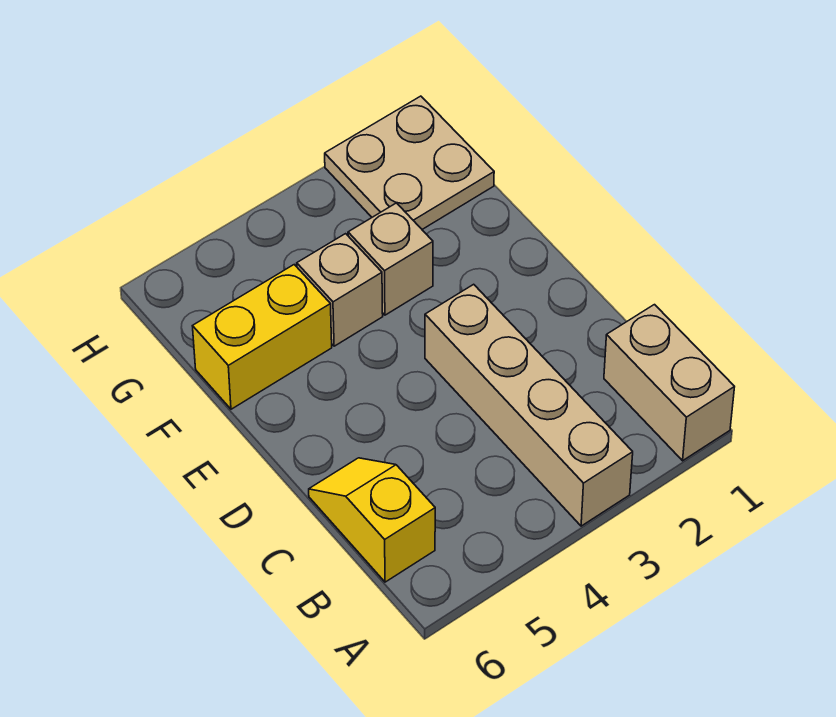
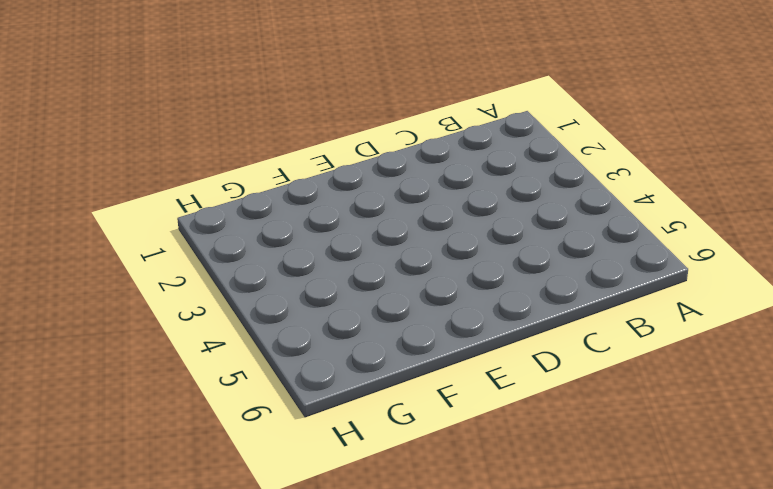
none -> tan brick A1:B1 level 1
none -> tan brick A3:D3 level 1

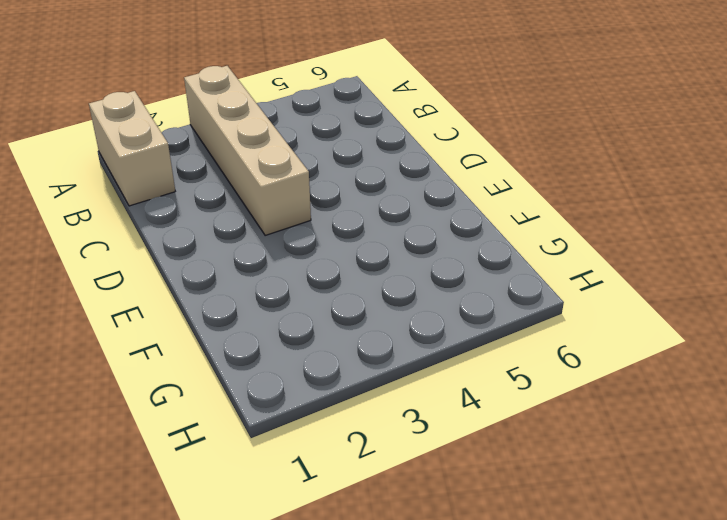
none -> yellow slope B6:C6 level 1 top B
none -> tan brick F3 level 1

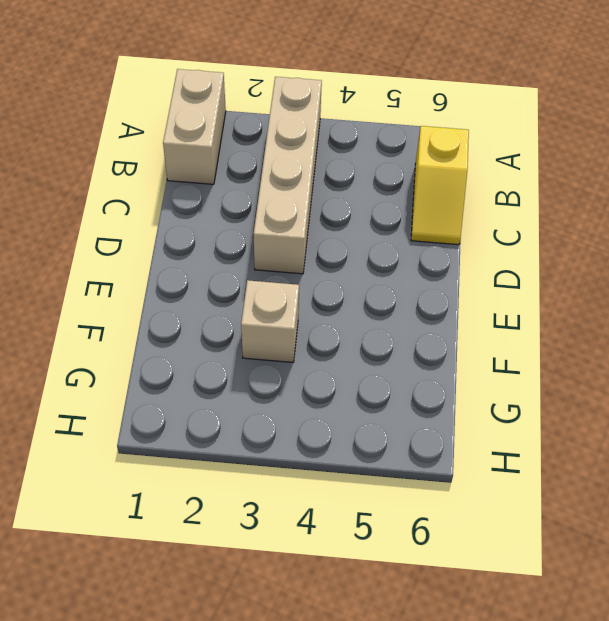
none -> tan brick F4 level 1
none -> yellow brick F5:F6 level 1

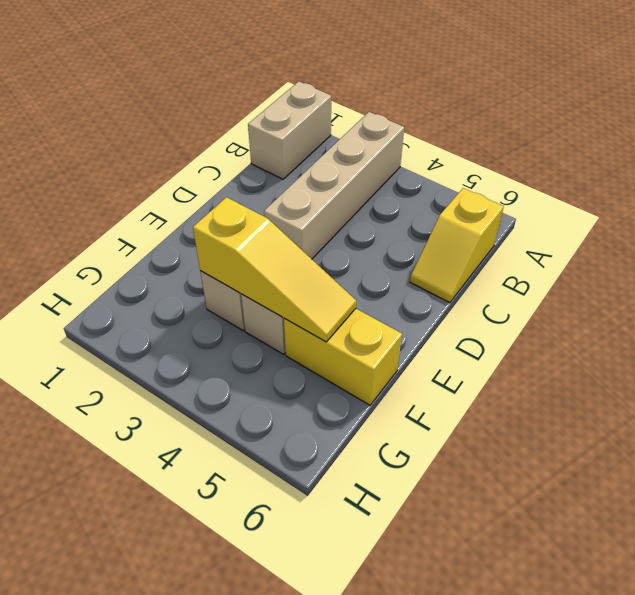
yellow slope F3:F5 level 2 top 3 -> none
none -> tan plate G1:H2 level 1

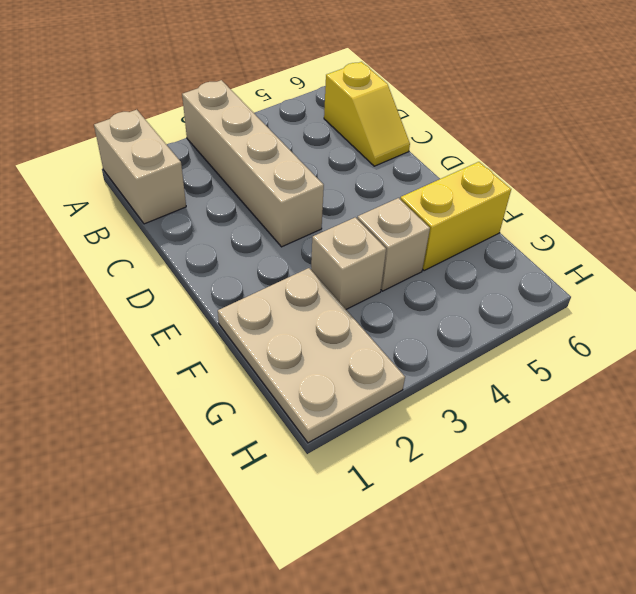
tan plate F1:H2 level 1 -> tan plate G1:H2 level 1

